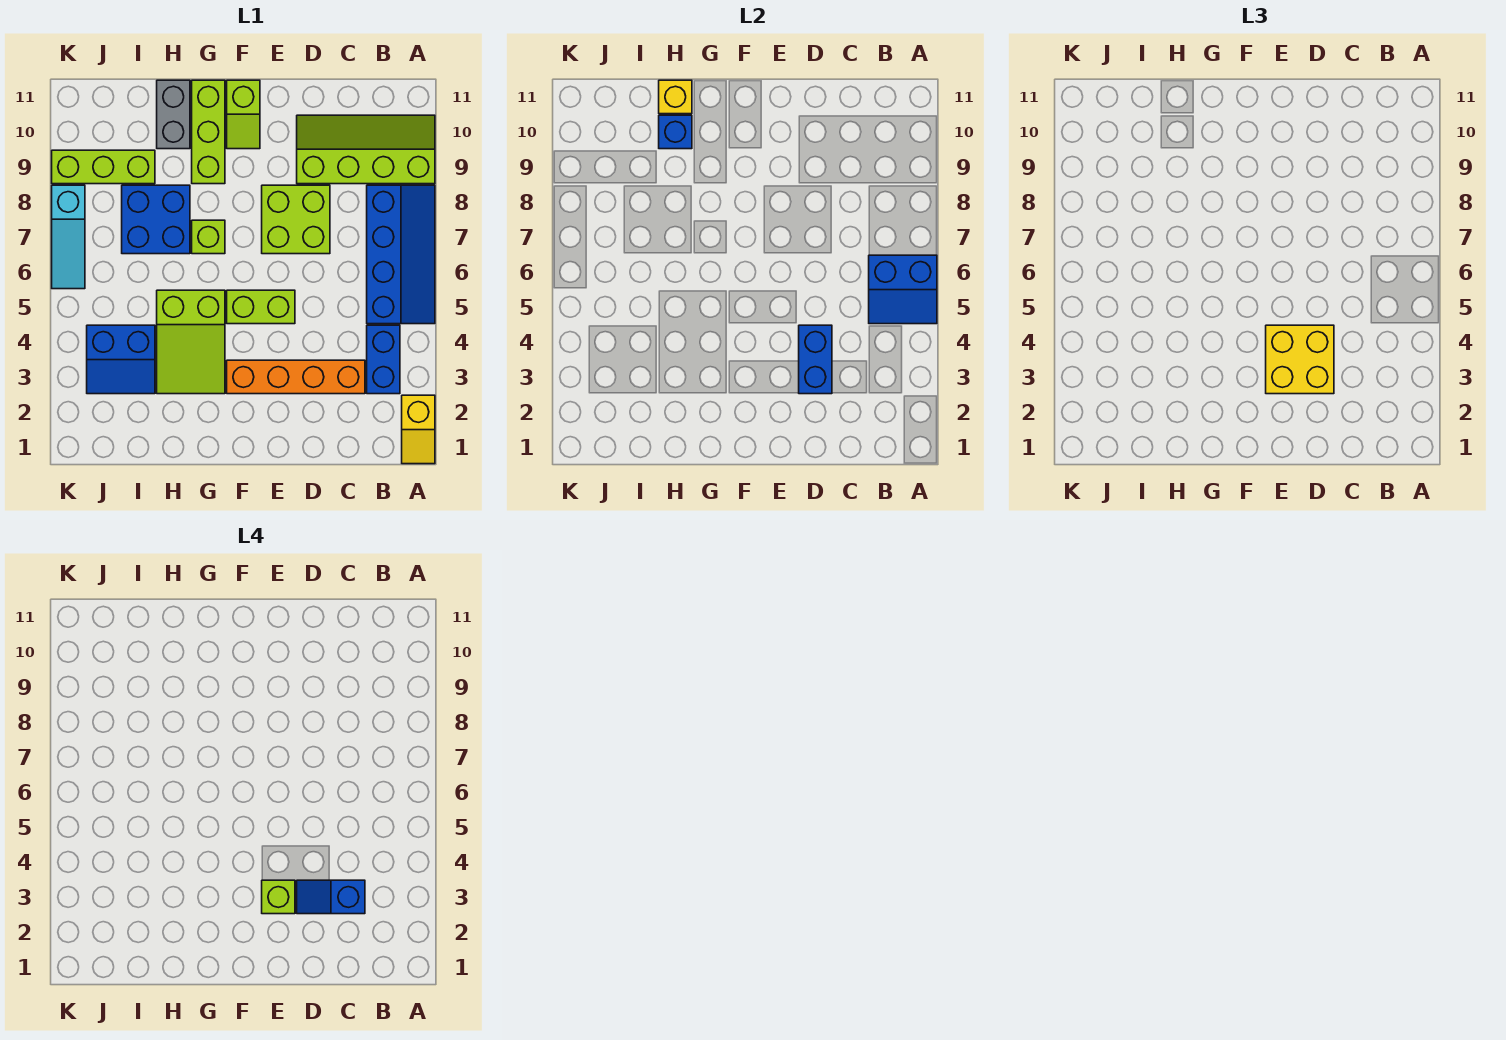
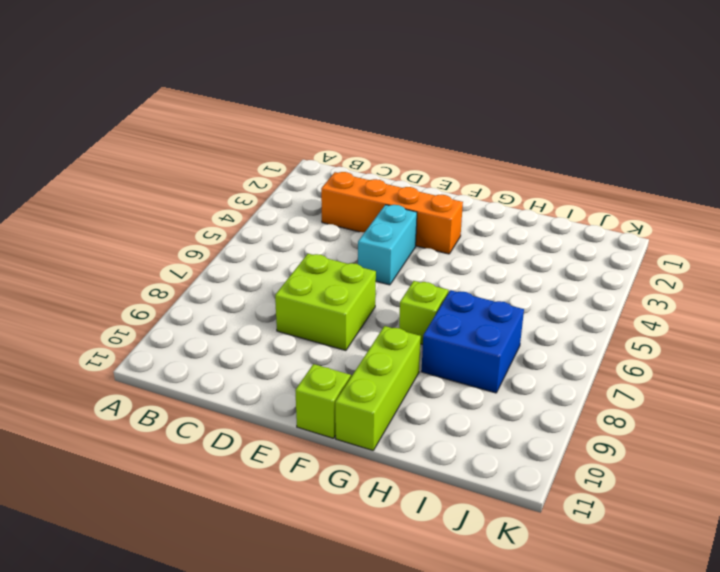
cyan brick E4:E5 level 1 -> lime brick E5:F5 level 1
none -> yellow slope A1:A2 level 1 top 2
none -> blue slope A5:B8 level 1 top B
none -> lime slope A9:D10 level 1 top 9

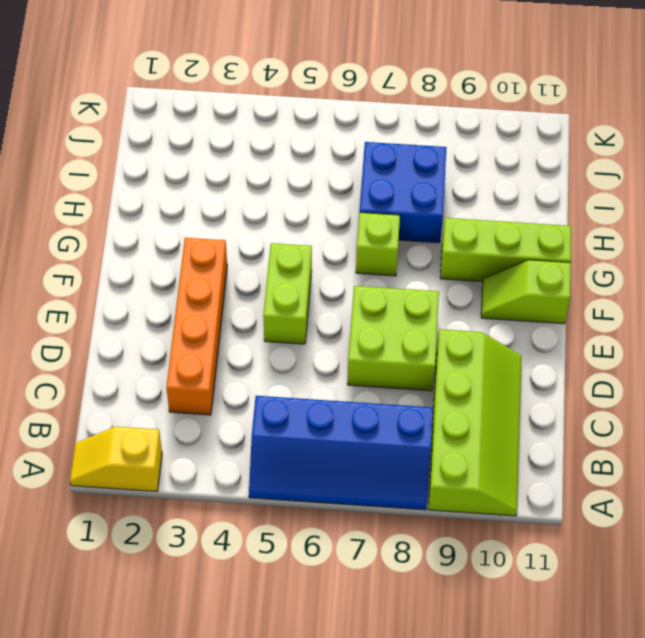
none -> blue brick B3:B4 level 1
none -> lime slope G3:H5 level 1 top 5
none -> grey brick H10:H11 level 1

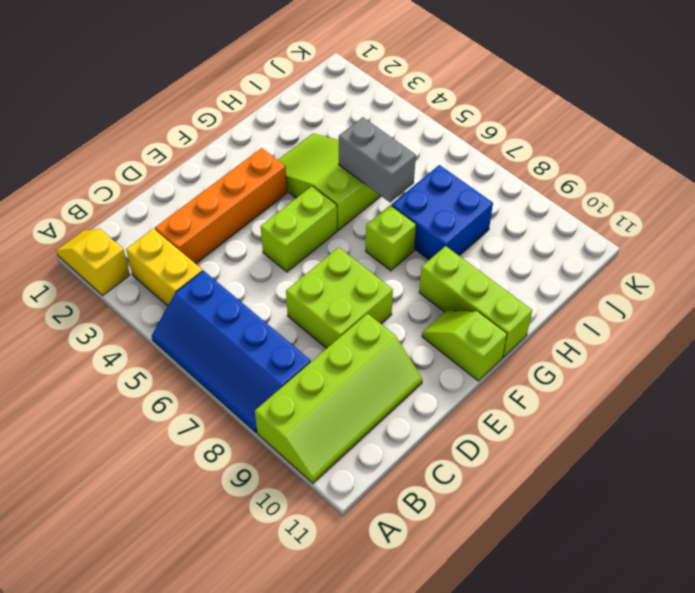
yellow brick B3:B4 level 1 -> blue brick B3:B4 level 1
grey brick H5:H6 level 2 -> grey brick H10:H11 level 1
none -> blue slope I3:J4 level 1 top 4
none -> lime brick I9:K9 level 1
none -> cyan slope K6:K8 level 1 top 8

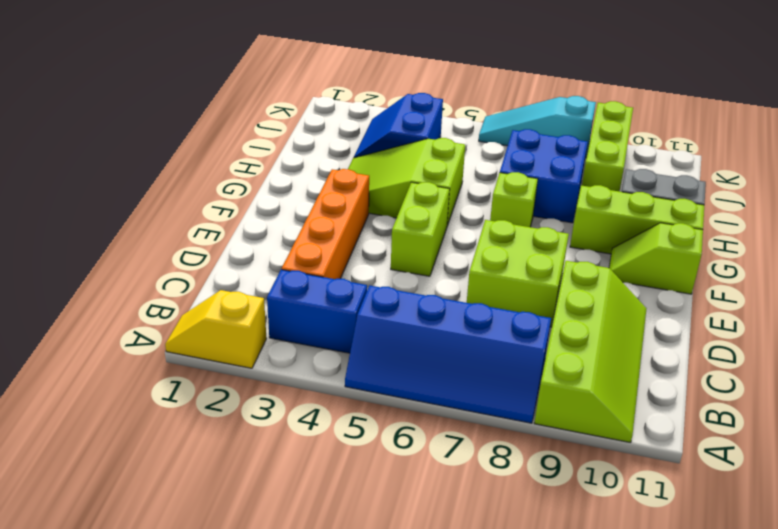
none -> blue slope A5:B6 level 2 top 6
none -> blue brick D3:D4 level 2
none -> blue brick H10 level 2

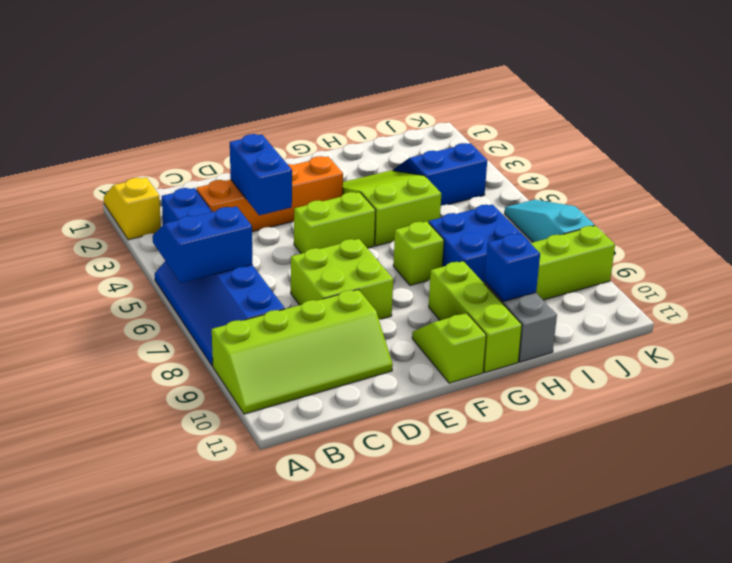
none -> yellow brick H11 level 2
none -> yellow brick D3:E4 level 3
none -> blue slope C3:D3 level 4 top C

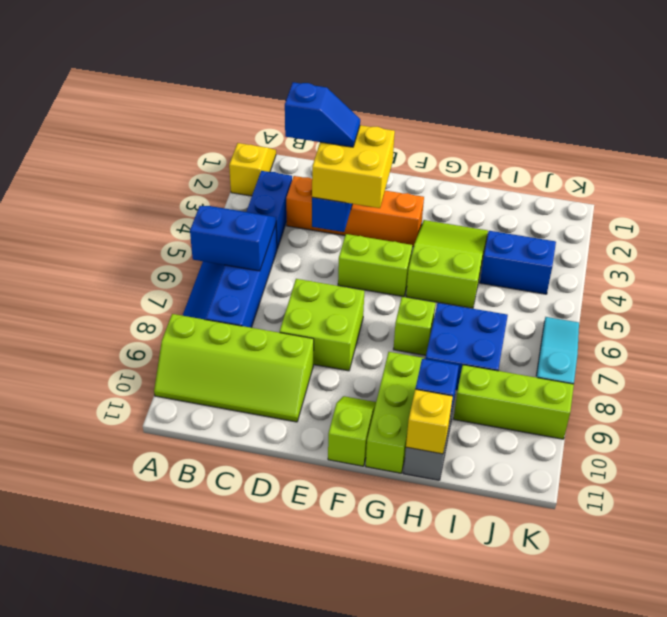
none -> lime brick E3 level 4

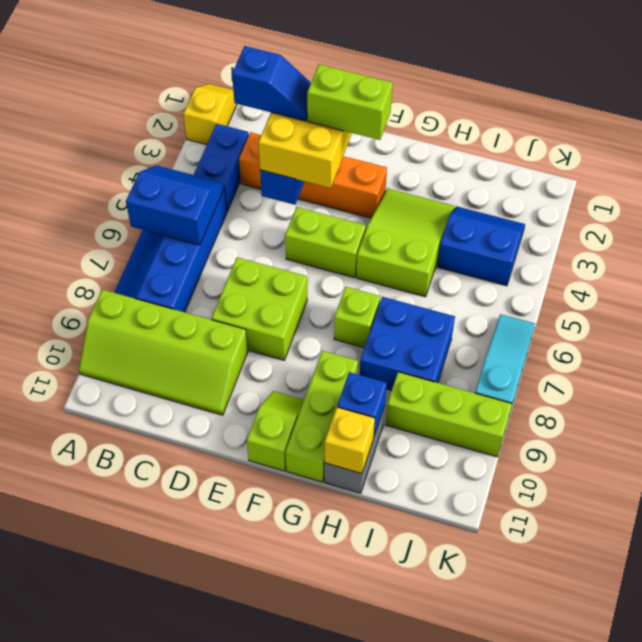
lime brick E3:F3 level 4 -> lime brick E3 level 4

